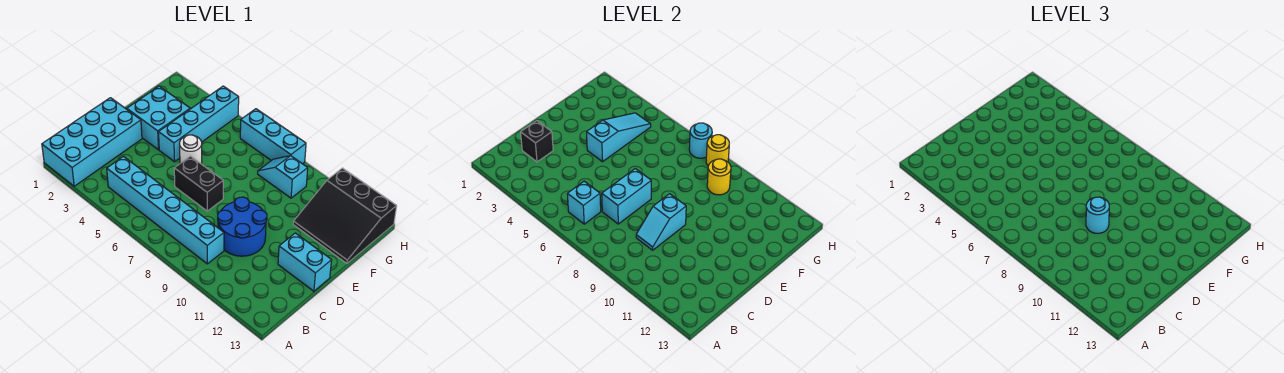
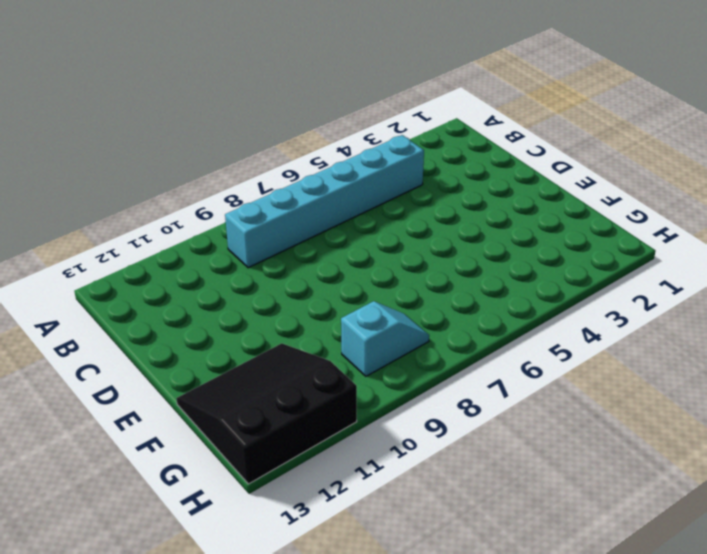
none -> cyan brick A1:D2 level 1
none -> blue round brick C9:D10 level 1
none -> black brick D6:D7 level 1

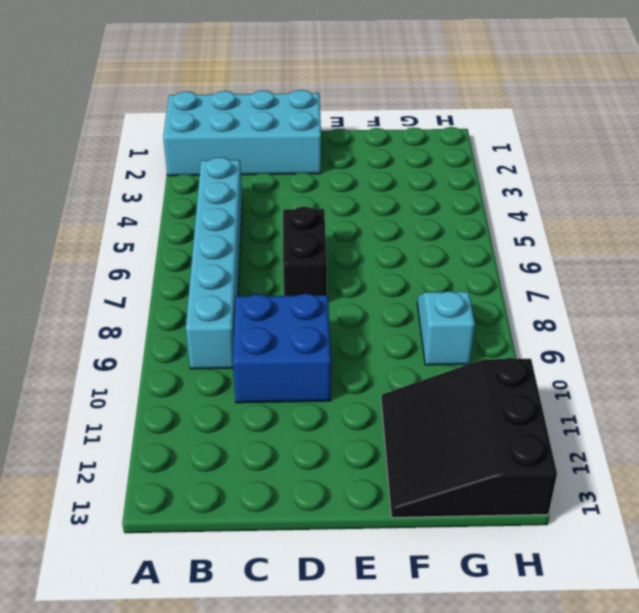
blue brick C9:D10 level 1 -> blue round brick C9:D10 level 1
none -> cyan brick D12:D13 level 1
none -> cyan brick E2:F3 level 1
none -> cyan brick E4:H4 level 1

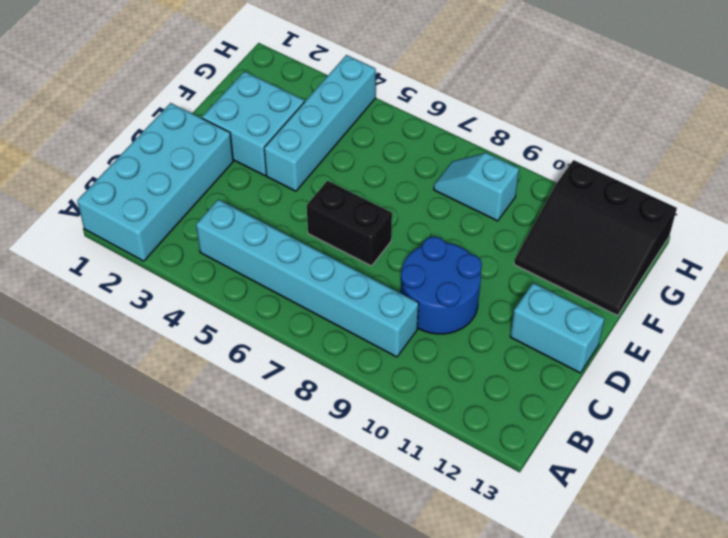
none -> white round brick E5 level 1
none -> cyan brick H6:H8 level 1
none -> cyan brick B6 level 2

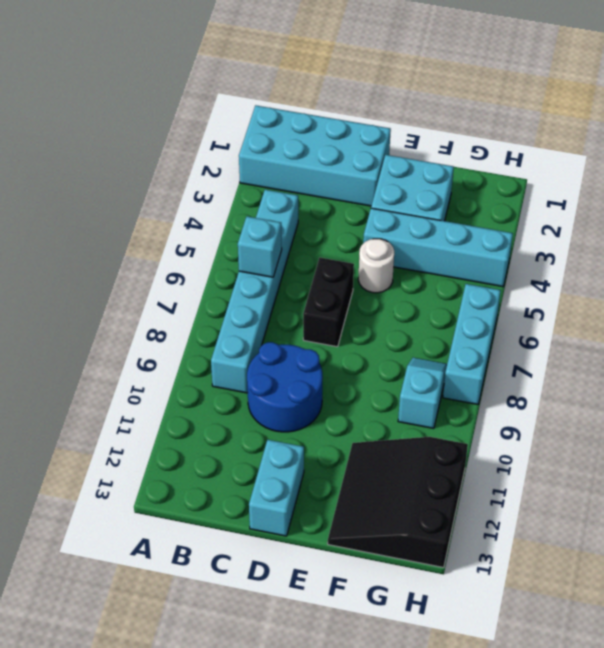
none -> black brick C2 level 2
none -> cyan brick C7:D7 level 2
none -> cyan slope C9:D9 level 2 top D

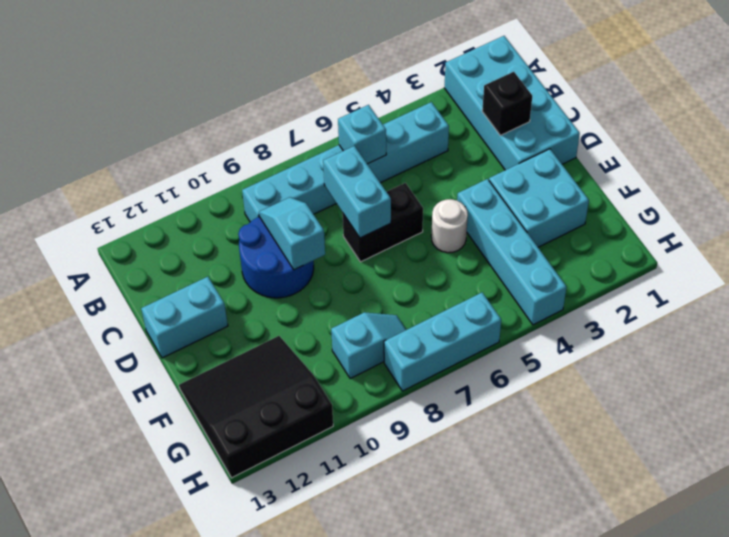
none -> cyan slope E4:G4 level 2 top E
none -> yellow round brick G9 level 2
none -> cyan round brick H7 level 2

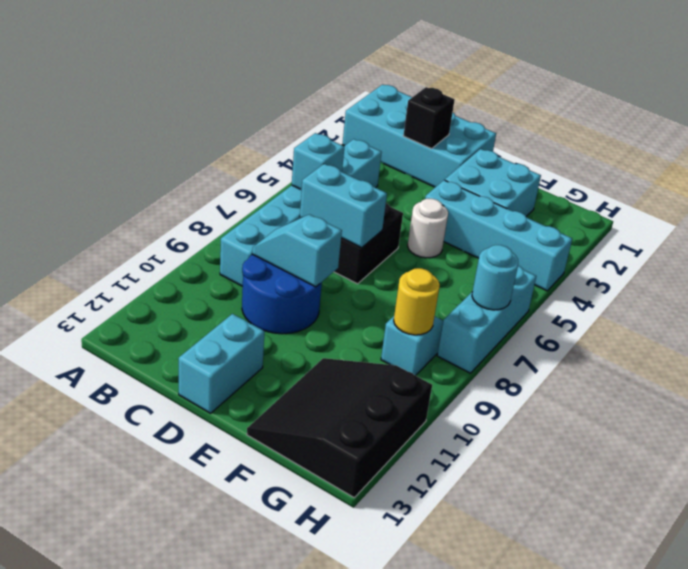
none -> cyan slope E4:G4 level 2 top E
none -> yellow round brick H8 level 2
none -> cyan round brick D9 level 3

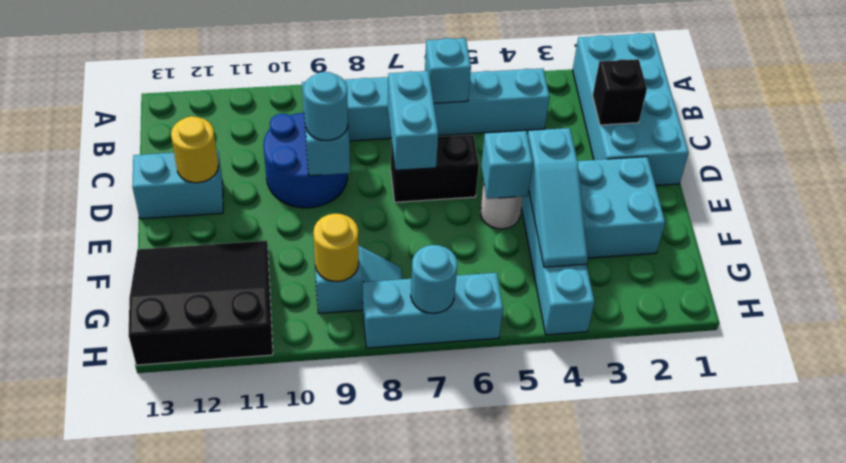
yellow round brick D12 level 2 -> yellow round brick H8 level 2
cyan brick E5 level 2 -> none

